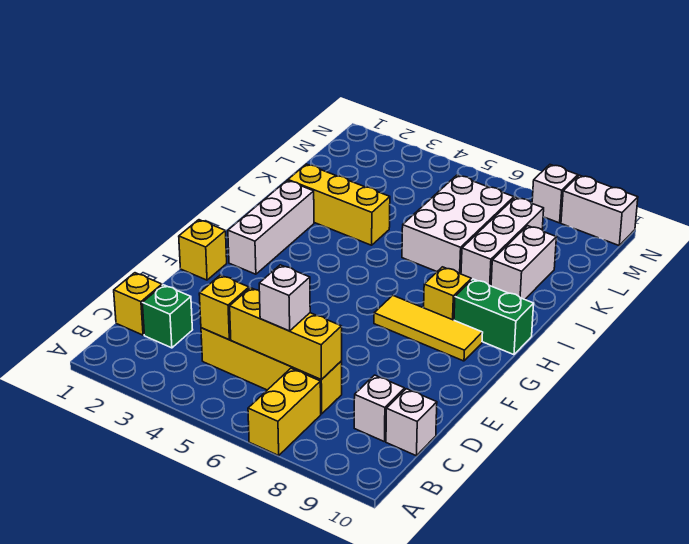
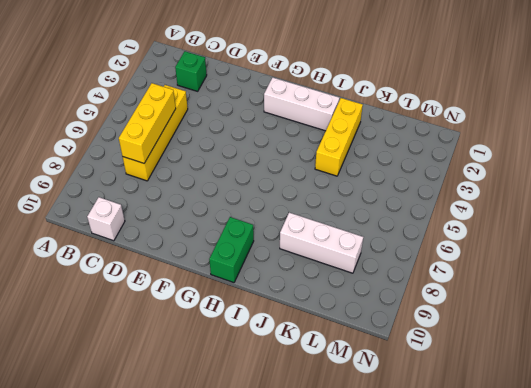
none -> yellow brick A7:B7 level 1
none -> yellow brick C1 level 1
none -> white brick C9 level 1

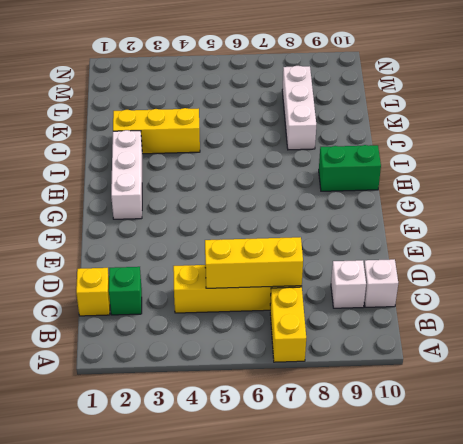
none -> yellow brick F1 level 1
none -> yellow tile G7:G9 level 1
none -> yellow brick H8 level 1

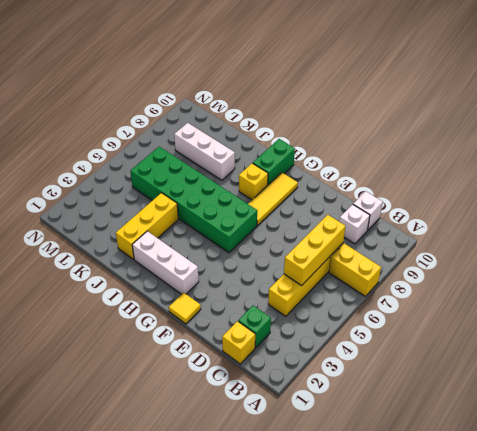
yellow tile F1 level 1 -> yellow brick F1 level 1
green brick G5:L6 level 1 -> white brick J6:L7 level 1
none -> white brick J9:K9 level 1
none -> white brick N8 level 1
none -> white brick N9:N10 level 1

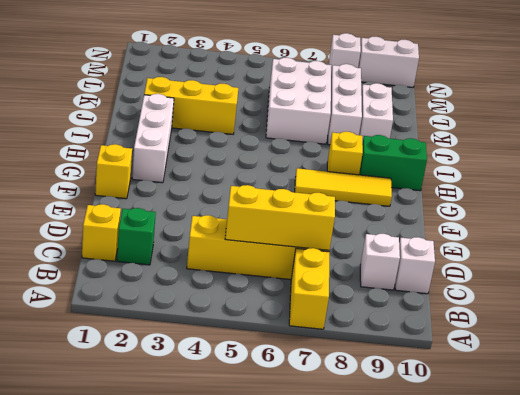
none -> yellow brick C4 level 2
none -> white brick C6 level 3

